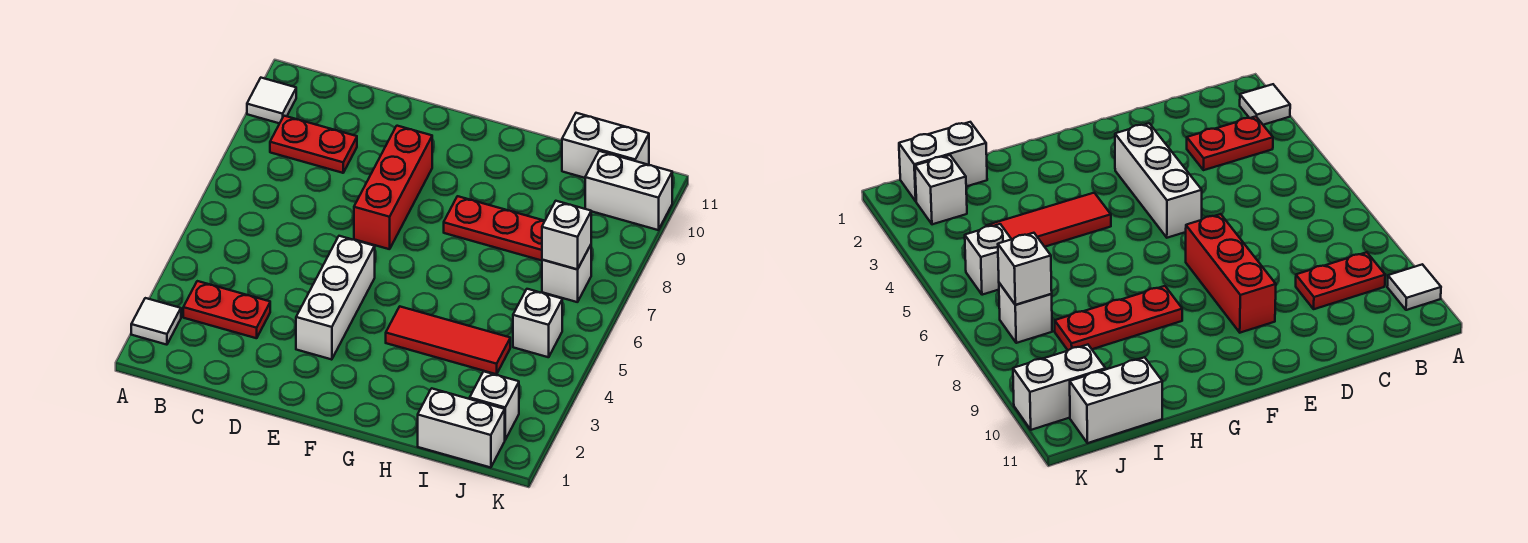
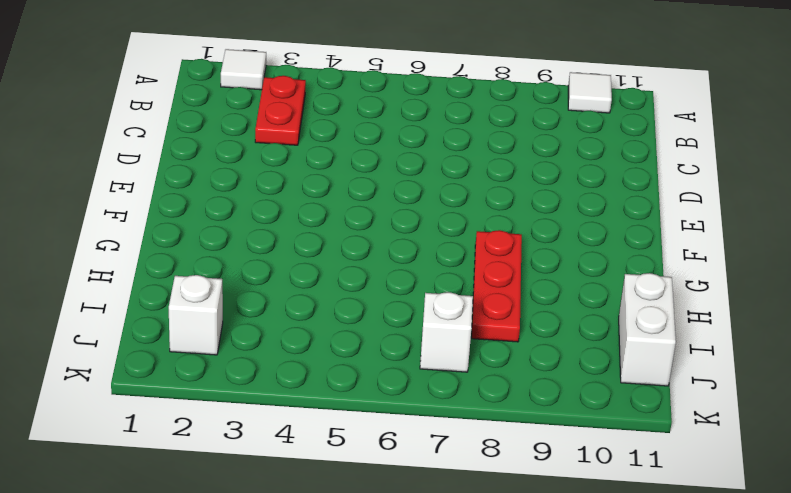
none -> red plate B9:C9 level 1
none -> white brick E3:E5 level 1
none -> red brick E7:E9 level 1

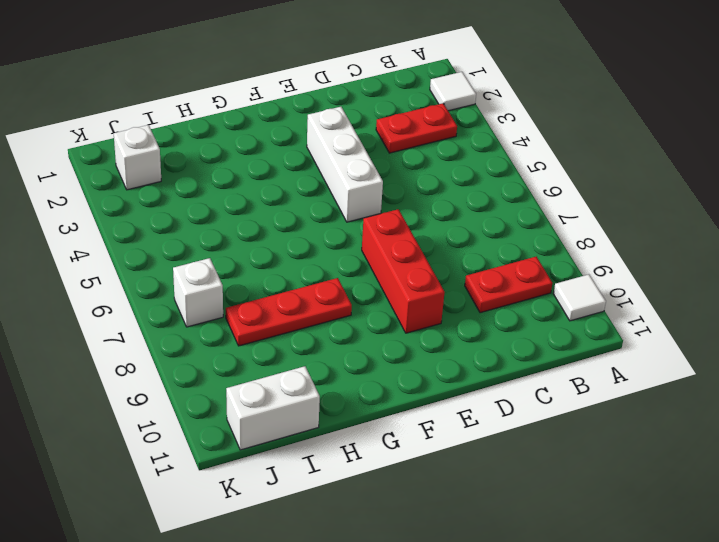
none -> red tile G4:I4 level 1
none -> white brick I1:J1 level 1
none -> white brick J5 level 1

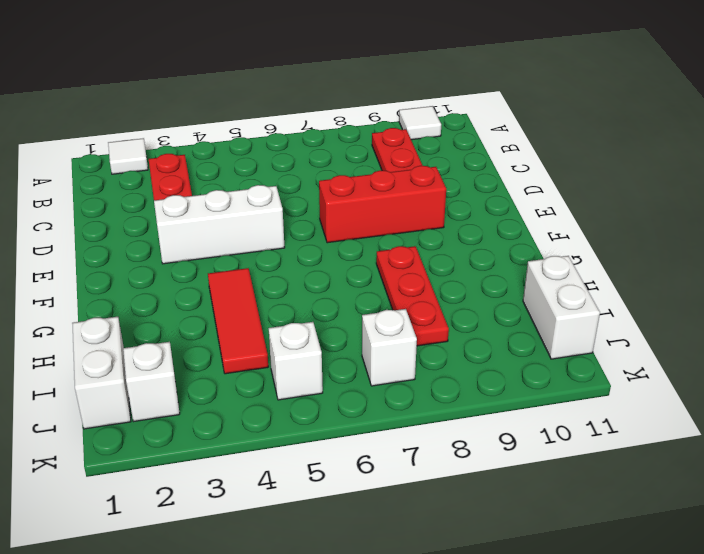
none -> white brick J10:K10 level 1
none -> white brick J7 level 2

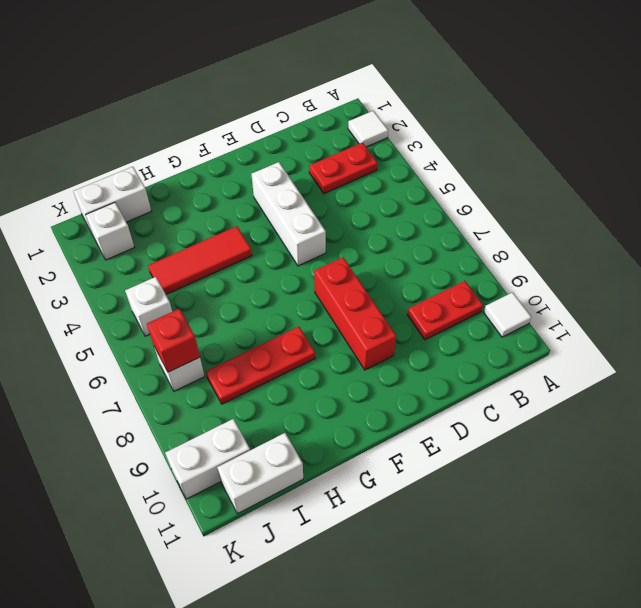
red brick J7 level 2 -> white brick J7 level 2

